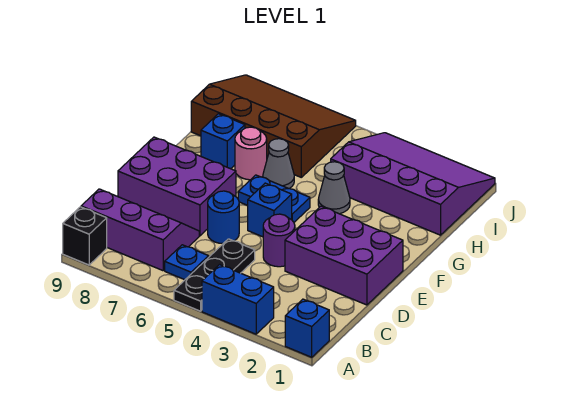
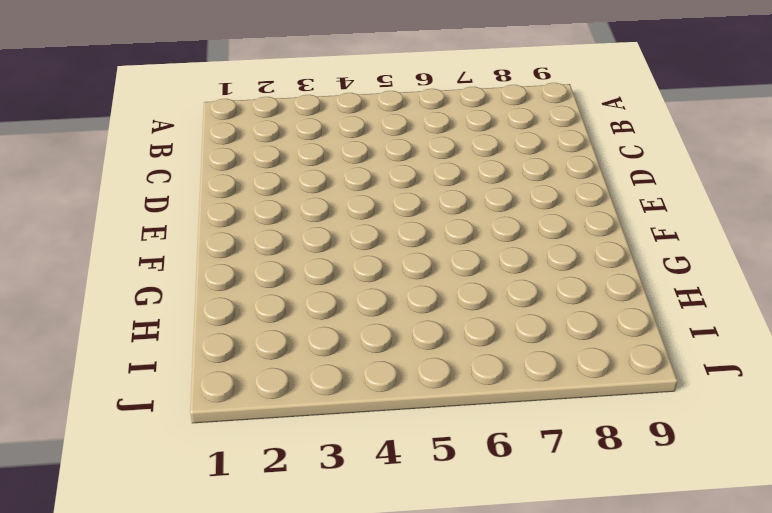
none -> blue brick A1 level 1
none -> blue brick A3:A4 level 1
none -> black plate A5:C5 level 1

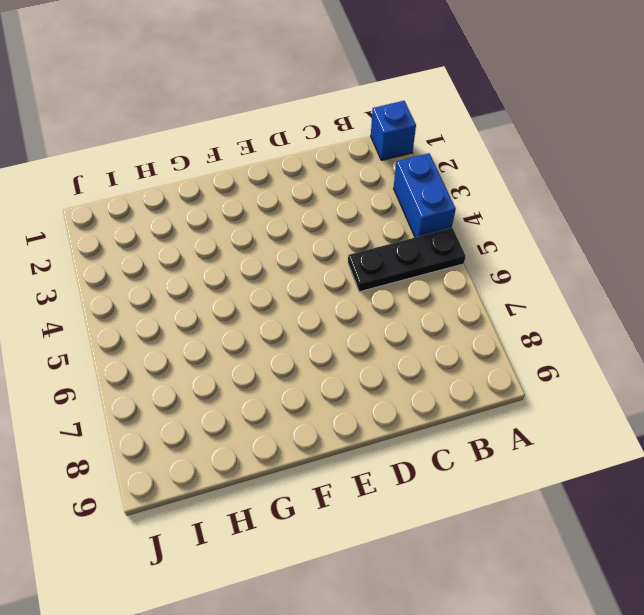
none -> black brick A9 level 1
none -> blue plate B6 level 1
none -> purple slope B7:C9 level 1 top B

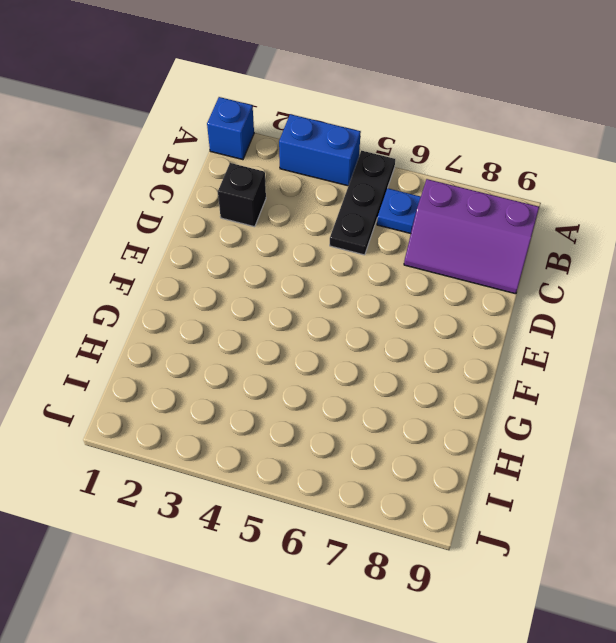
black brick C2 level 1 -> black brick A9 level 1
none -> purple brick D1:E3 level 1
none -> purple round brick D4 level 1
none -> blue round brick D6 level 1

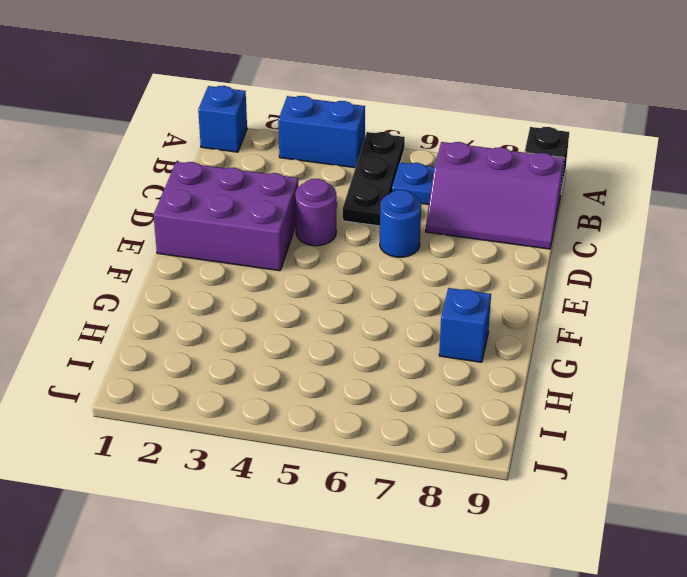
none -> purple brick D7:E9 level 1
none -> blue brick E5 level 1
none -> blue plate F5:F6 level 1

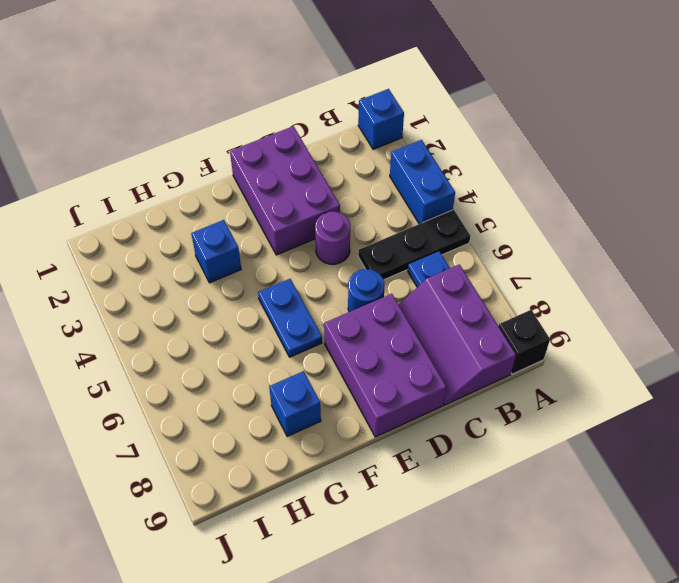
blue brick G3 level 1 -> blue brick E5 level 1
none -> grey cone G4 level 1
none -> grey cone G6 level 1
none -> pink round brick G7 level 1

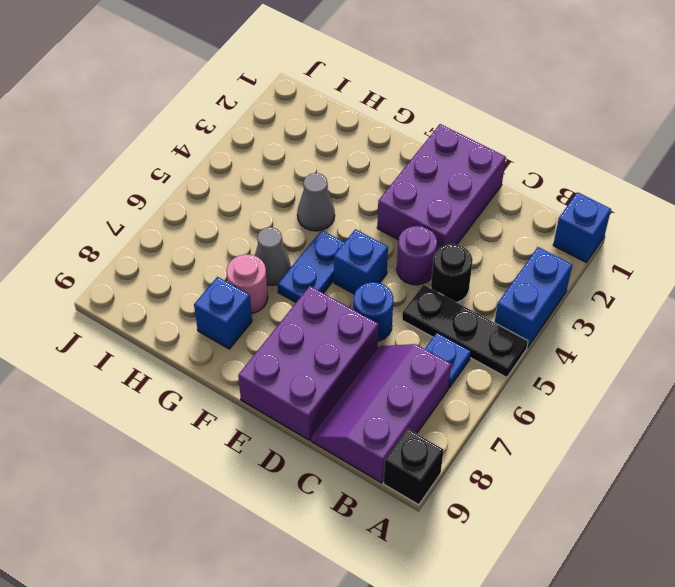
black round brick C4 level 1 -> none
none -> purple slope H1:J4 level 1 top H
none -> brown slope H6:J9 level 1 top H

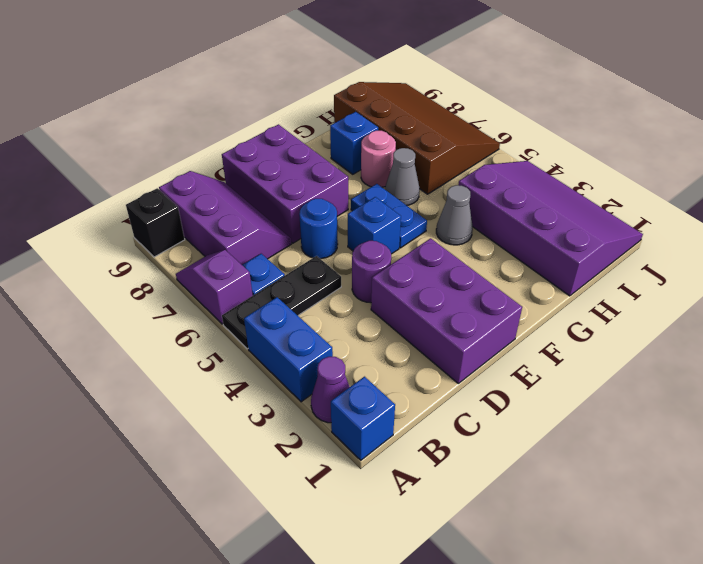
purple cone A2 level 1 -> none
purple slope A6:A7 level 1 top 6 -> none

